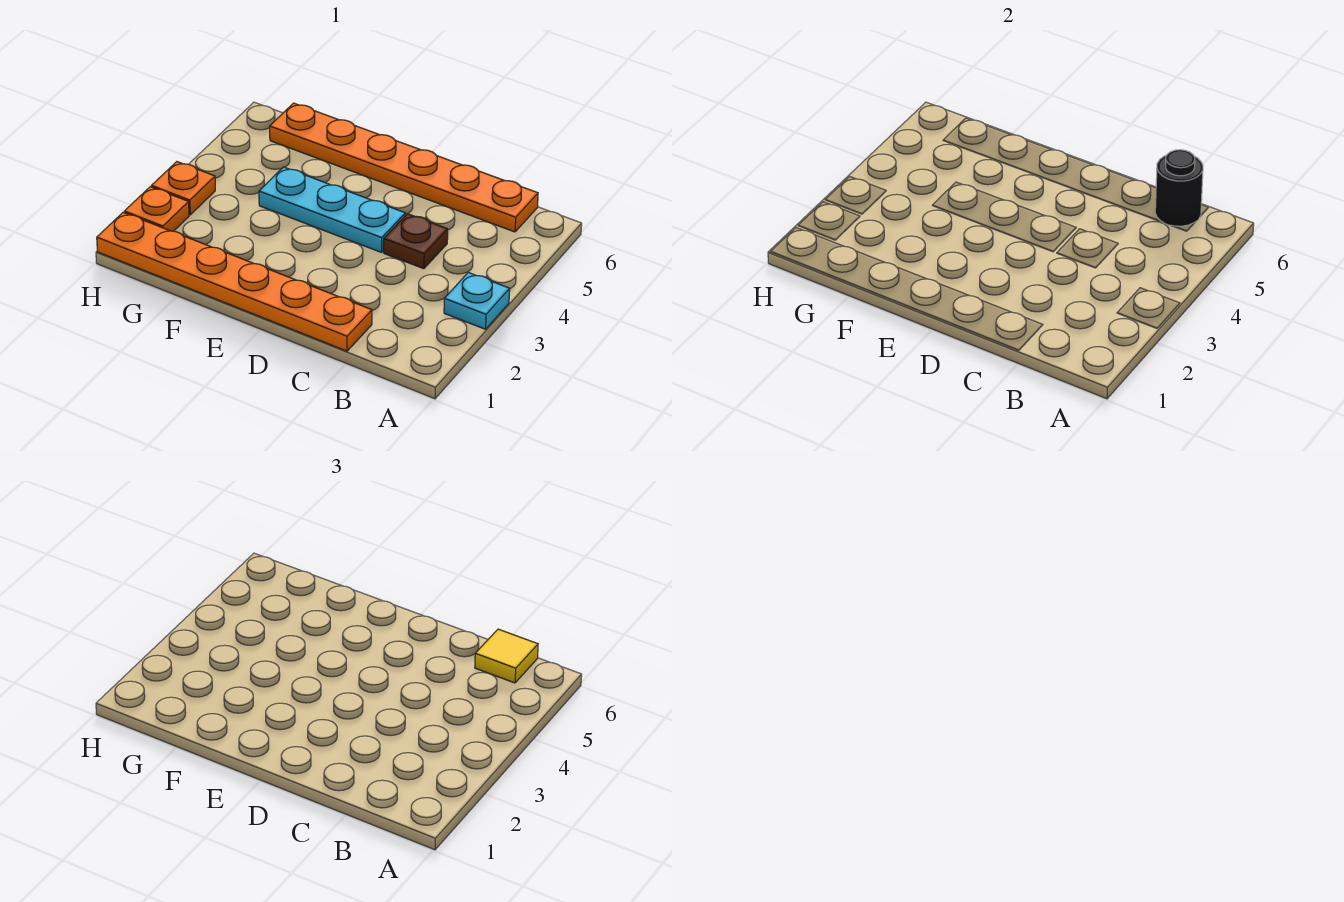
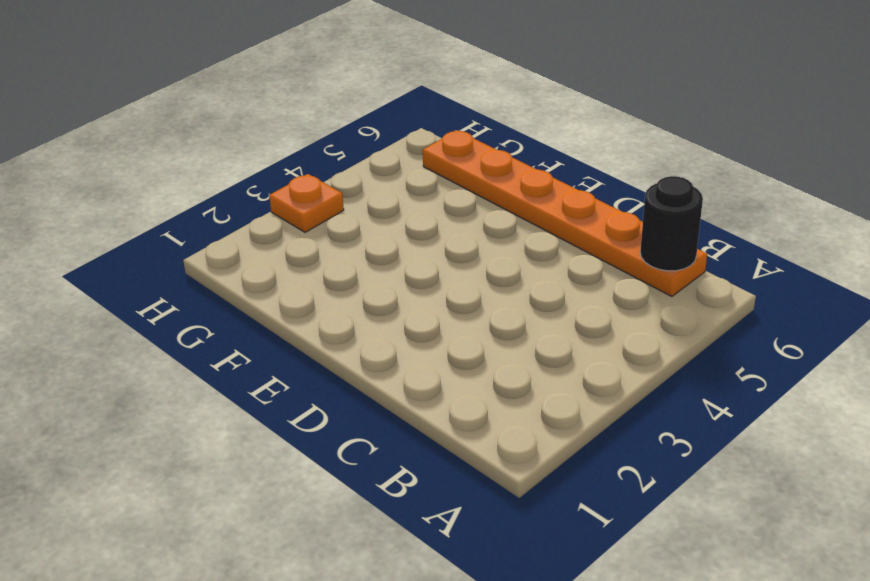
none -> cyan plate A3 level 1
none -> orange plate C1:H1 level 1

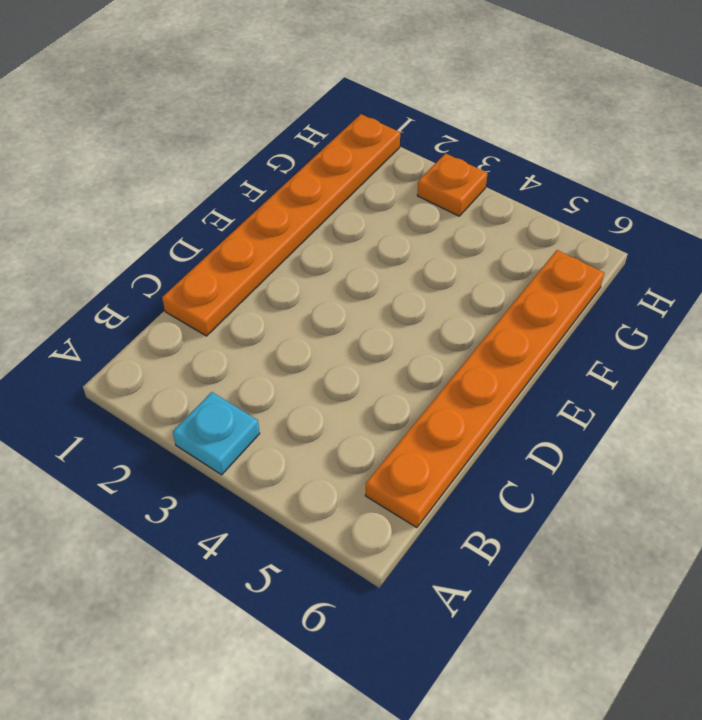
none -> brown plate C4 level 1
none -> cyan plate D4:F4 level 1

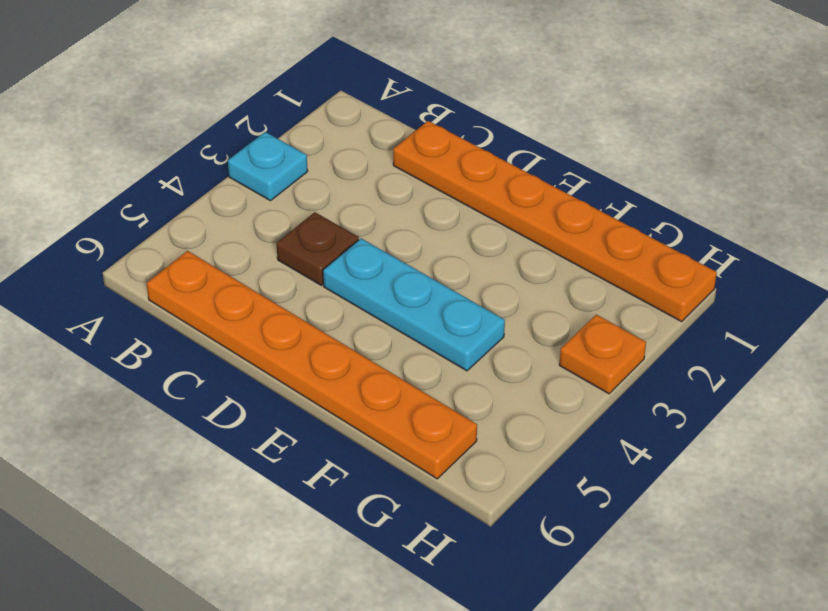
none -> orange plate H2 level 1
none -> black round brick B6 level 2

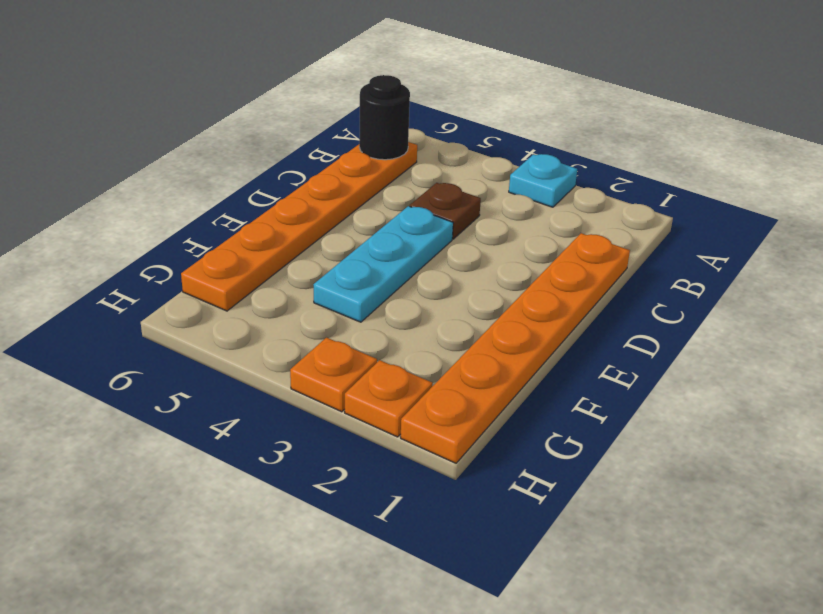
none -> yellow tile B6 level 3

